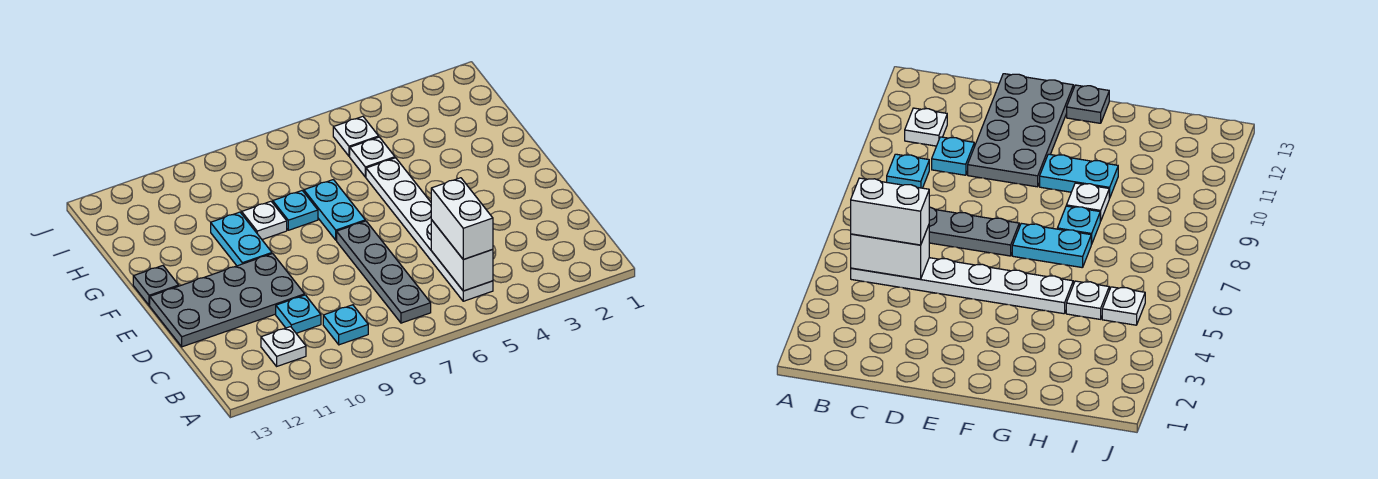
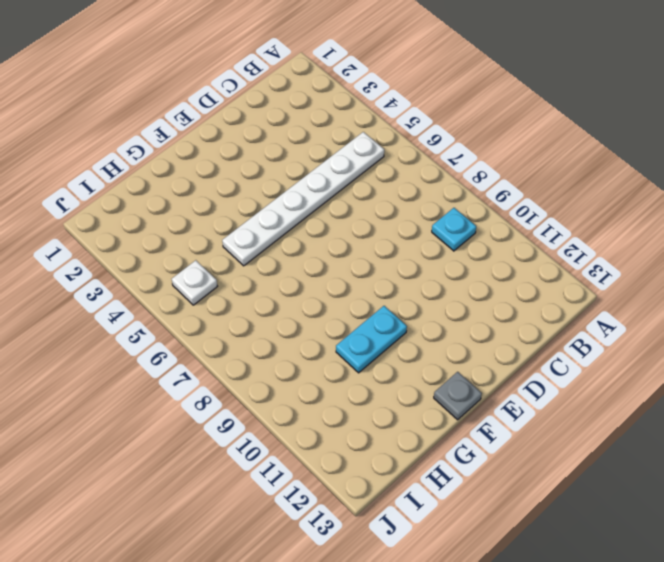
none -> grey plate B7:E7 level 1
none -> white plate B11 level 1
none -> cyan plate C10 level 1

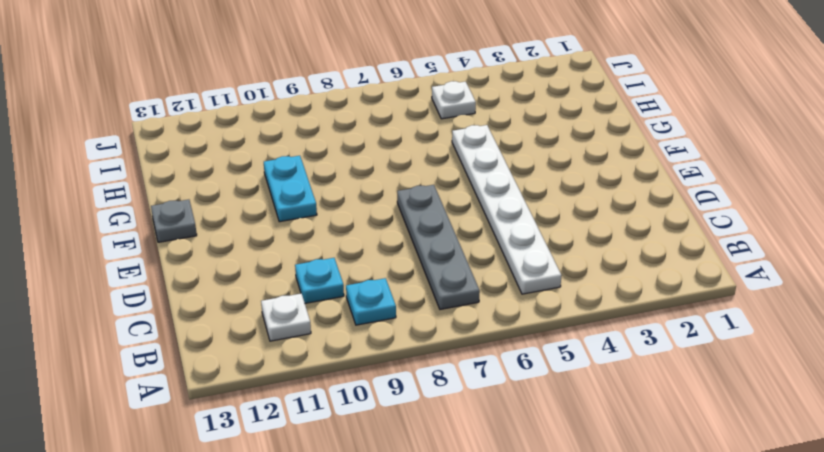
none -> grey plate D10:E13 level 1
none -> cyan plate F7:G7 level 1
none -> cyan plate G8 level 1

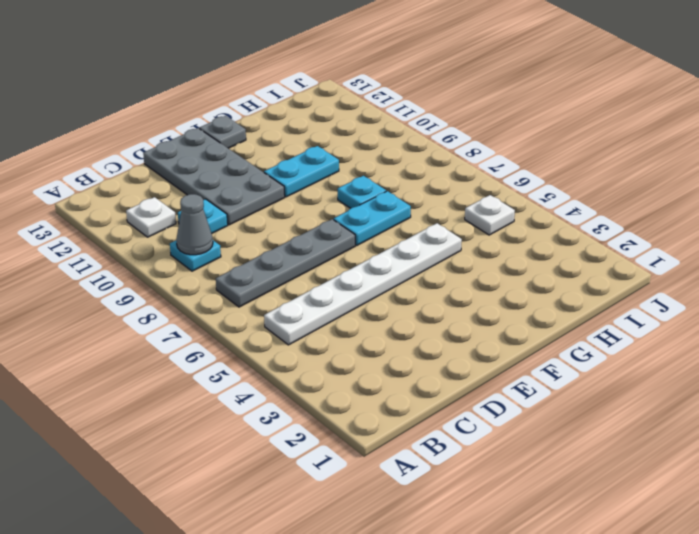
grey cone B9 level 2 -> none
none -> white plate G9 level 1
none -> white plate H5 level 1
none -> white brick B5:C5 level 2

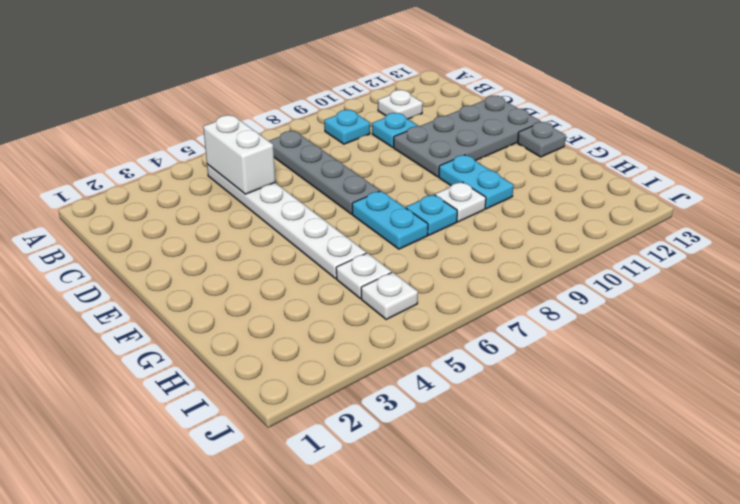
none -> white brick B5:C5 level 3

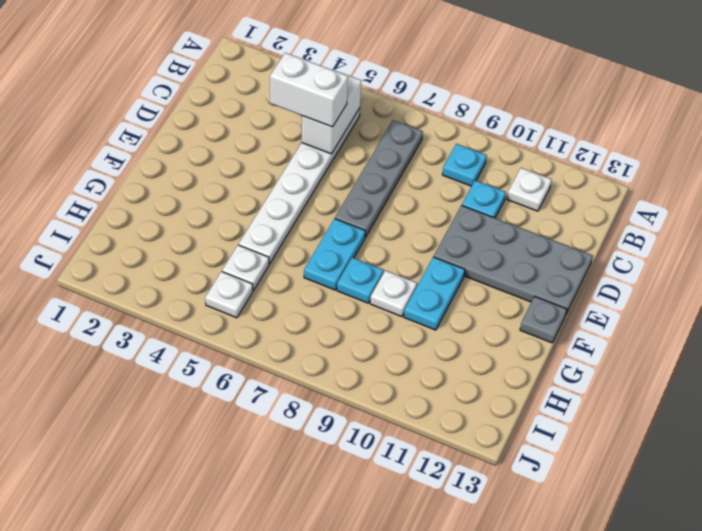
white brick C4:C5 level 3 -> white brick B5:C5 level 3

